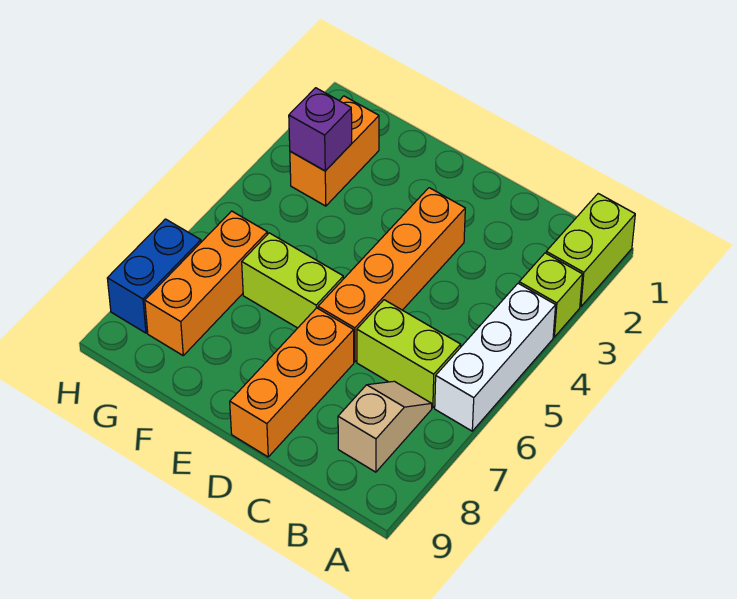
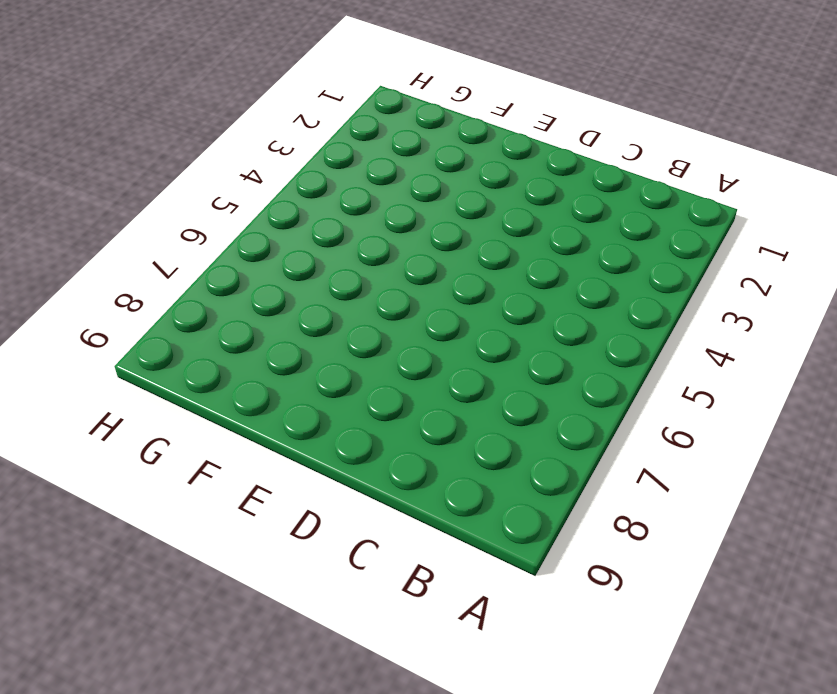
none -> lime brick A1:A2 level 1
none -> lime brick A3 level 1
none -> white brick A4:A6 level 1

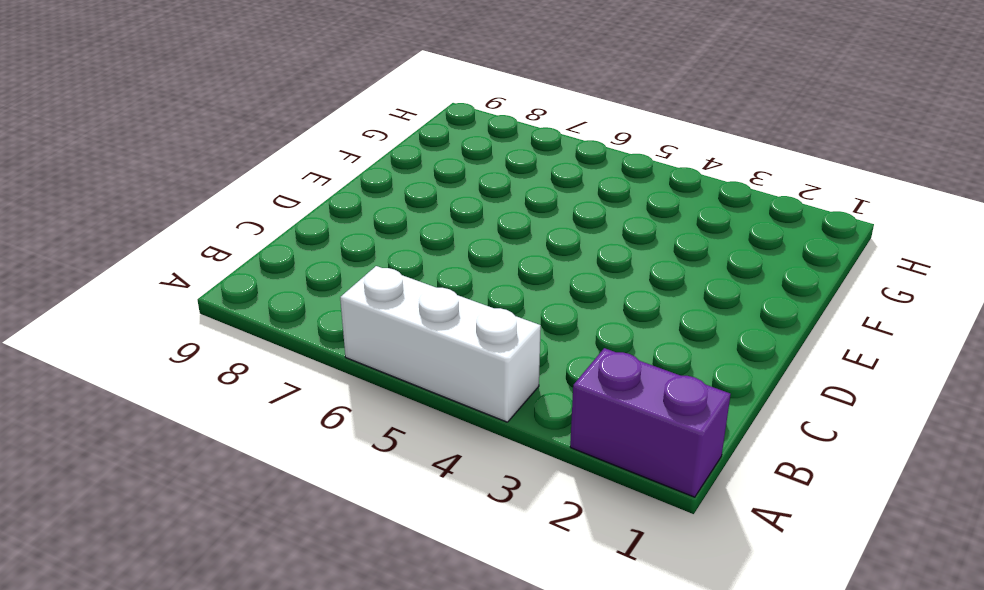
purple brick A1:A2 level 1 -> lime brick A1:A2 level 1
none -> lime brick A3 level 1
none -> lime brick B6:C6 level 1
none -> tan slope B7:B8 level 1 top 8

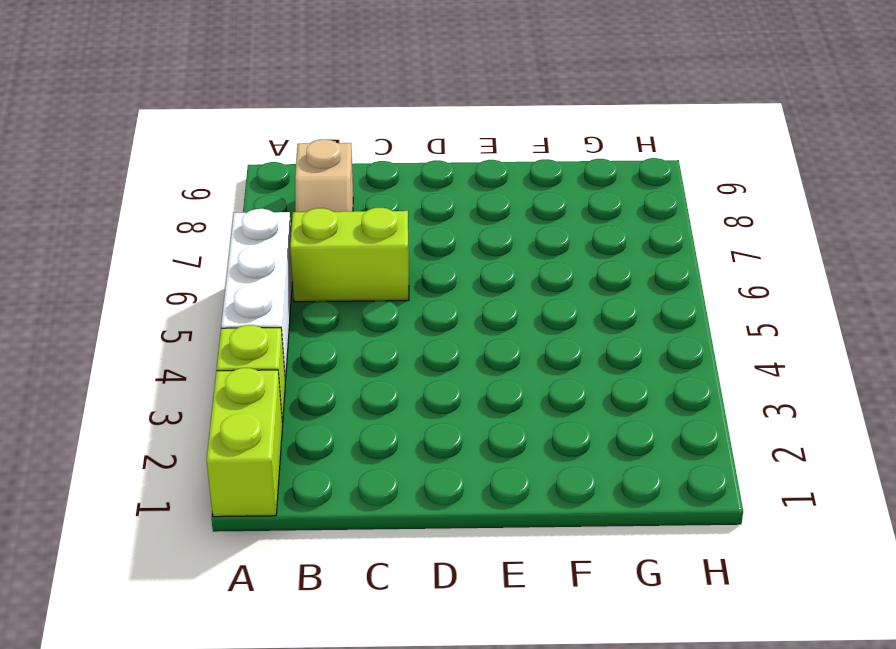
none -> orange brick D3:D6 level 1
none -> orange brick D7:D9 level 1
none -> lime brick E6:F6 level 1

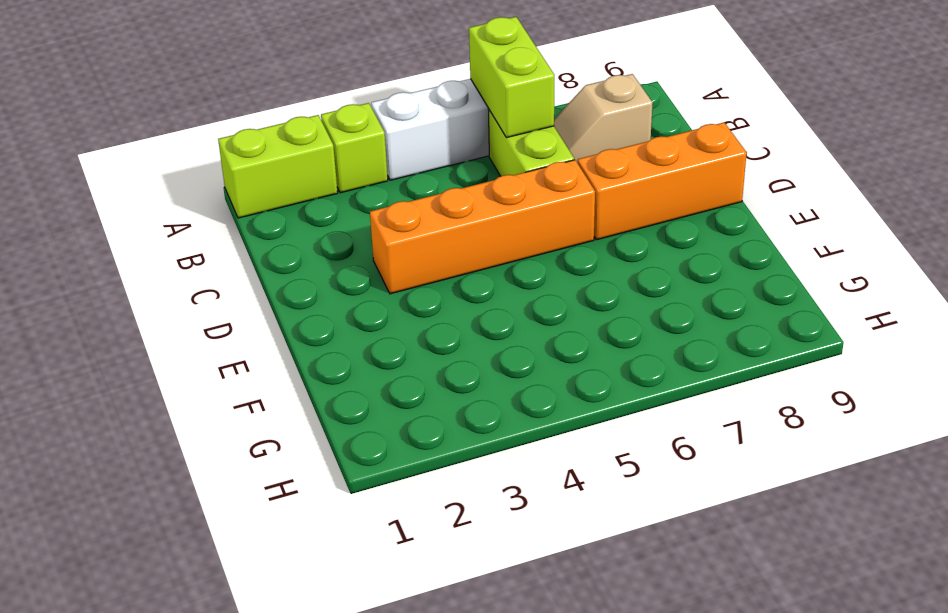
lime brick A6:B6 level 2 -> lime brick E6:F6 level 1
none -> orange brick G2:G3 level 1
none -> orange brick G6:G8 level 1
none -> blue brick H7:H8 level 1

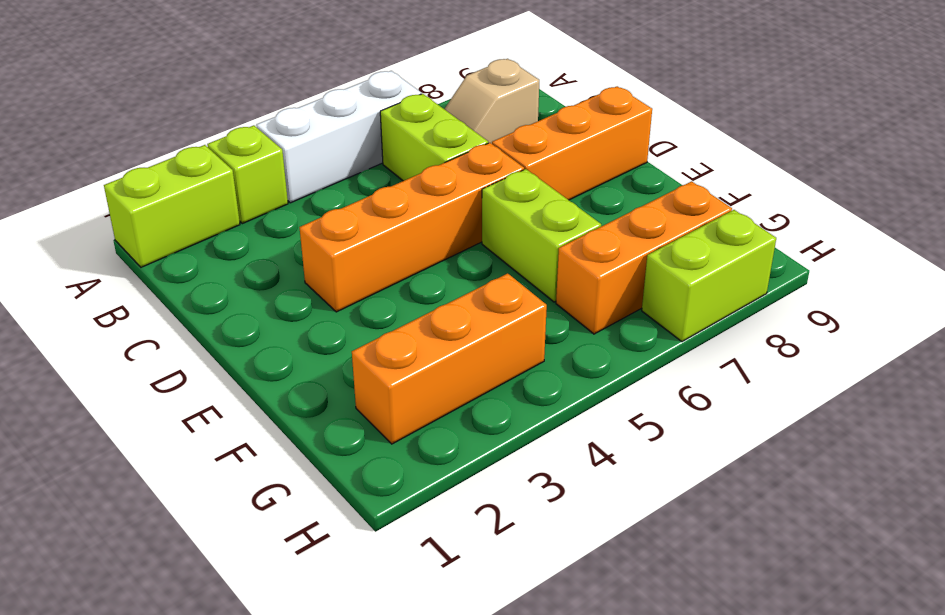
orange brick G2:G4 level 1 -> orange brick G2:G3 level 1
lime brick H7:H8 level 1 -> blue brick H7:H8 level 1
none -> purple brick G3 level 2

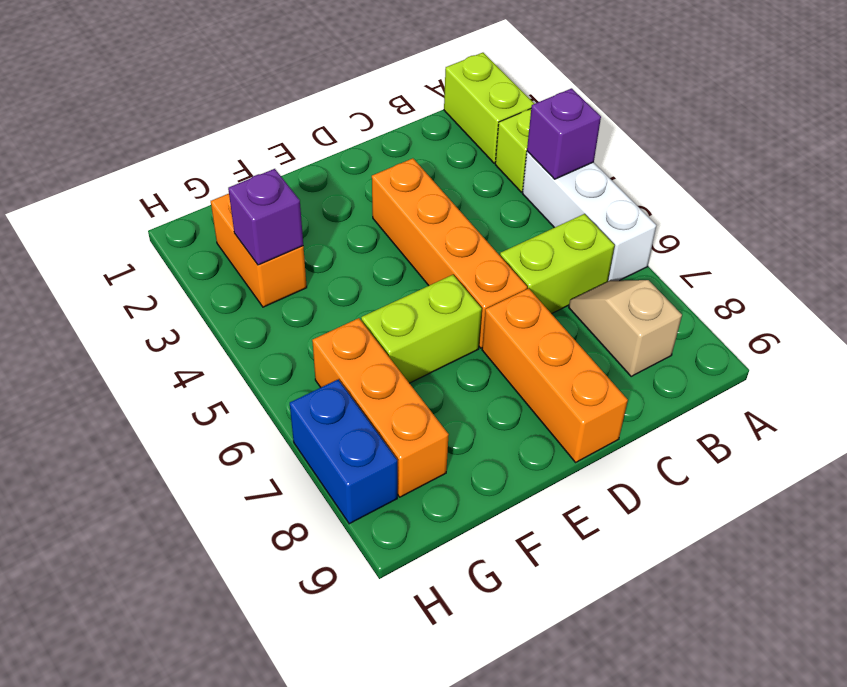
purple brick A4 level 2 -> none

